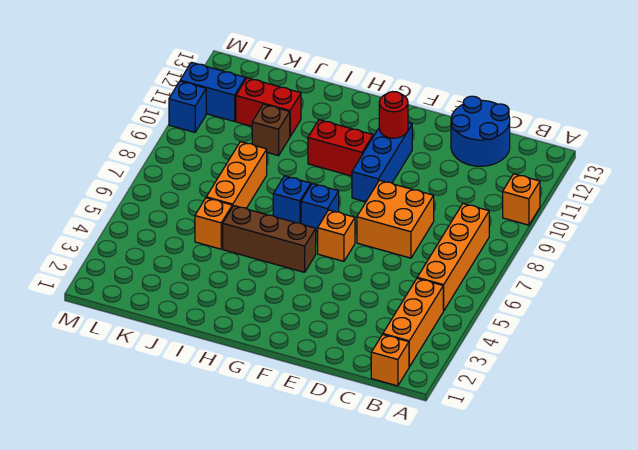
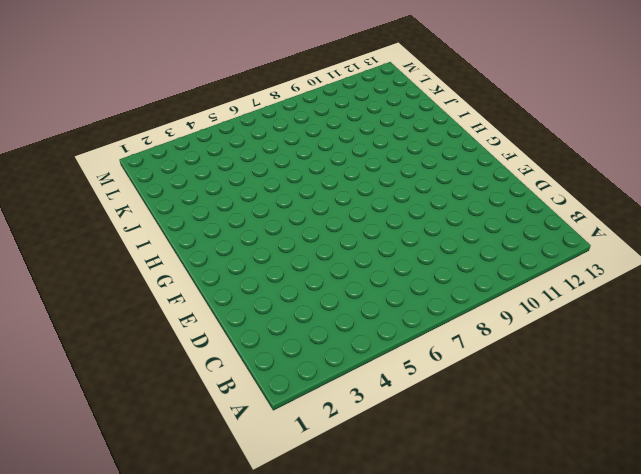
none -> orange brick A10 level 1
none -> orange brick B1 level 1
none -> orange brick B2:B4 level 1

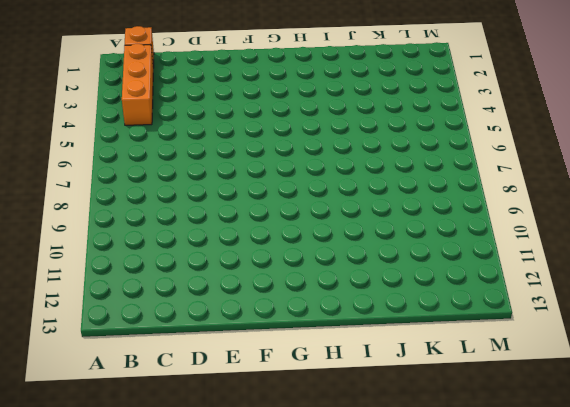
none -> orange brick A10 level 1
none -> orange brick B5:B8 level 1
none -> blue round brick C12:D13 level 1

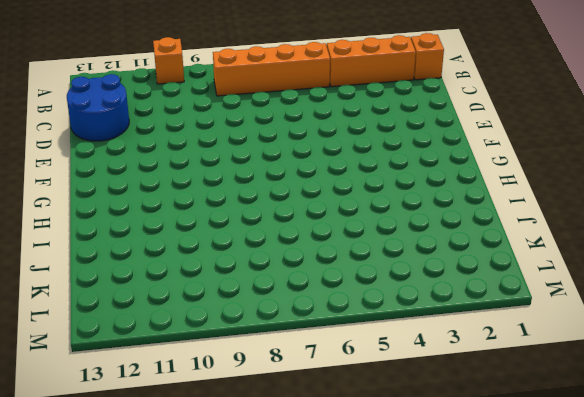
none -> orange brick D7:E8 level 1
none -> orange brick F6 level 1
none -> blue brick F9:F11 level 1

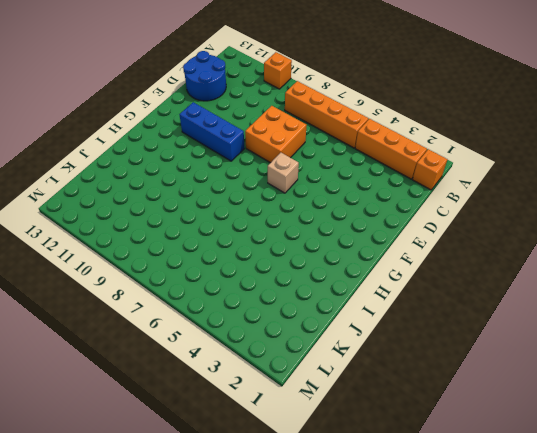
tan brick F6 level 1 -> orange brick F6 level 1
none -> brown brick G5:I5 level 1
none -> blue brick G7 level 1
none -> red brick G10:H10 level 1

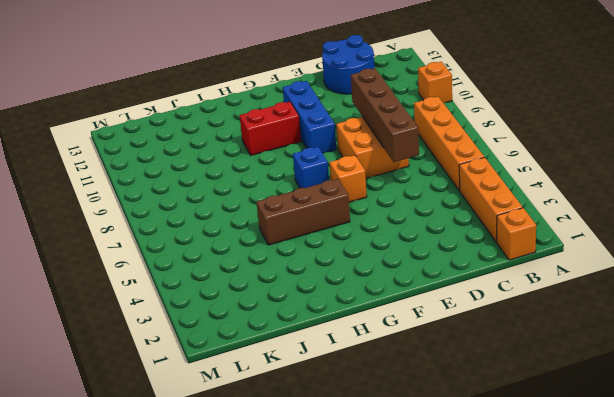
brown brick D6:D9 level 2 -> none
none -> blue brick H7 level 1
none -> orange brick J5 level 1
none -> orange brick J6:J8 level 1

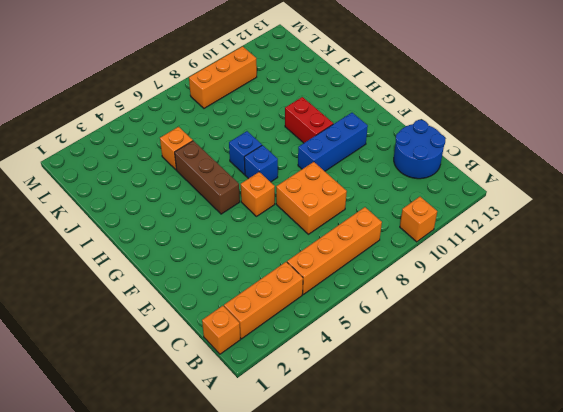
orange brick L8:L10 level 1 -> orange brick J6:J8 level 1
none -> brown brick J10 level 1
none -> red brick J11:K11 level 1
none -> blue brick L11:M11 level 1

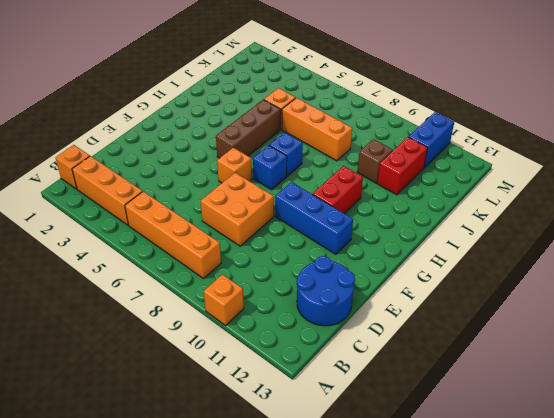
none -> blue brick M10 level 1
none -> red round brick F11 level 2

